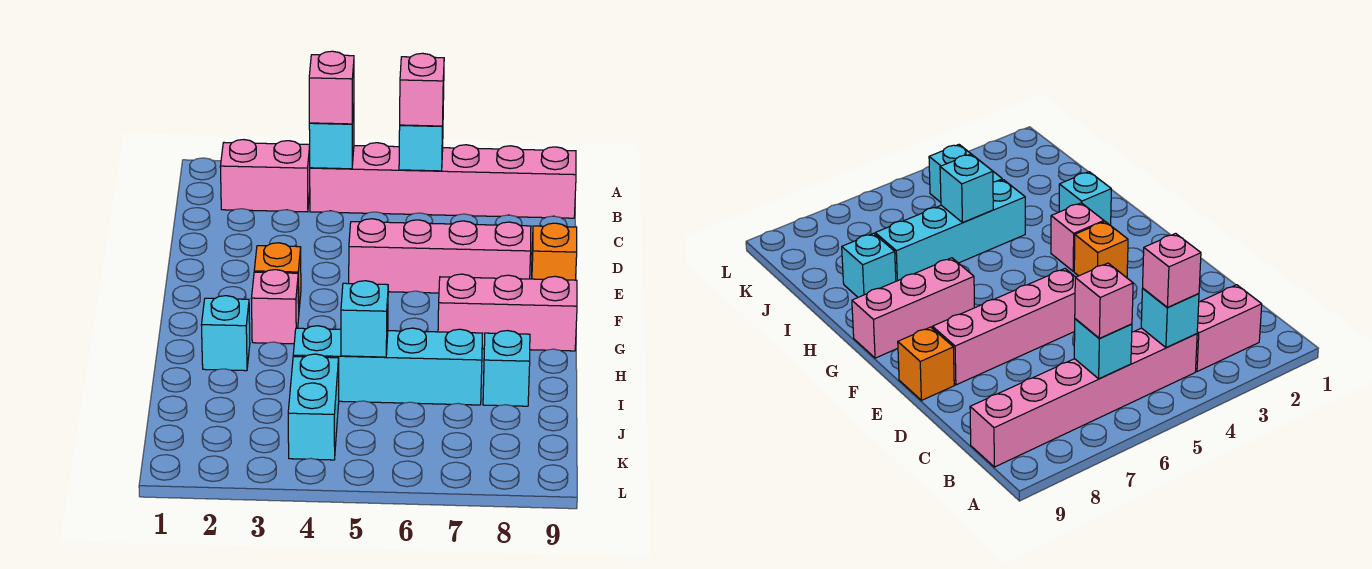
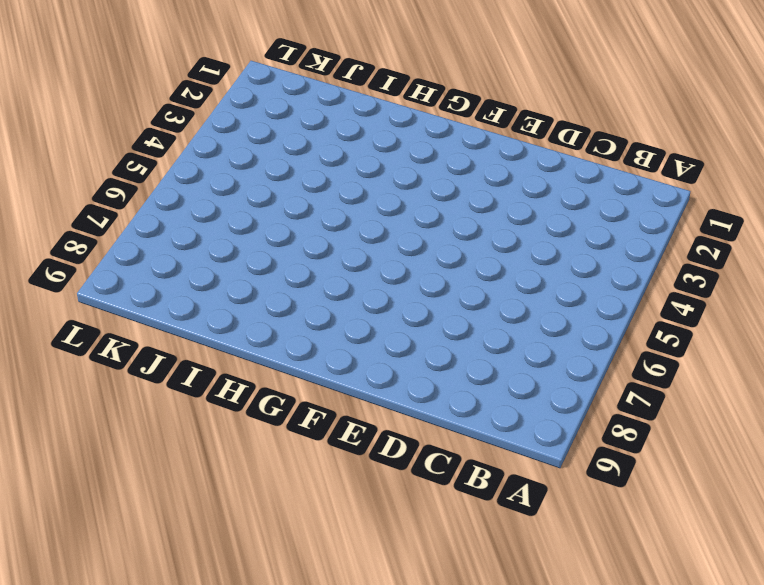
none -> pink brick B2:B3 level 1
none -> pink brick B4:B9 level 1
none -> pink brick E5:E8 level 1

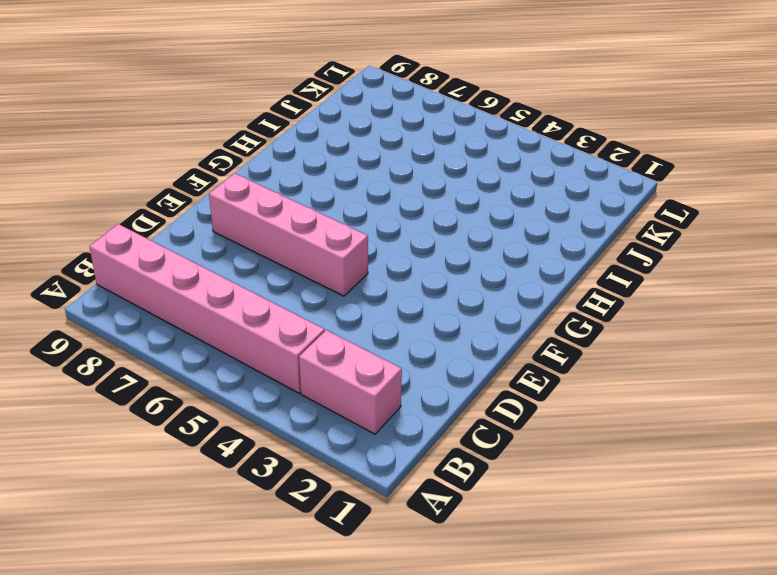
none -> orange brick E9 level 1
none -> orange brick F3 level 1
none -> pink brick G3 level 1

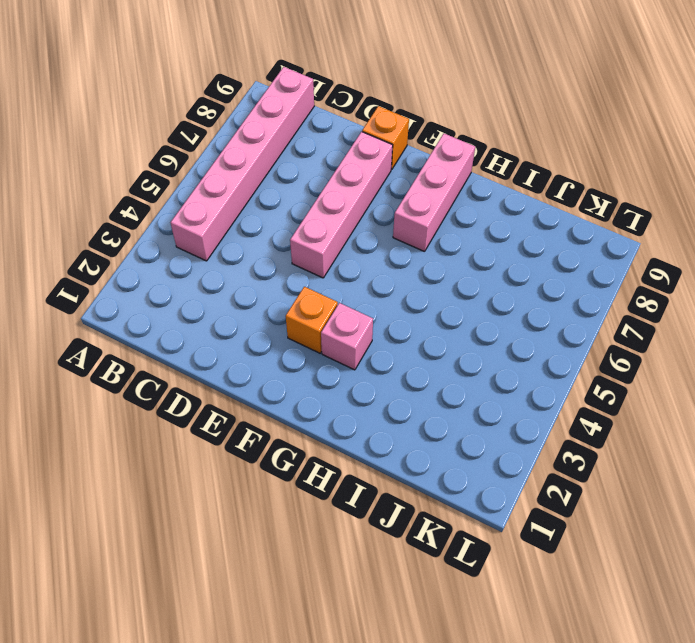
none -> pink brick B2:B3 level 1
none -> cyan brick H2 level 1
none -> cyan brick I4:I7 level 1

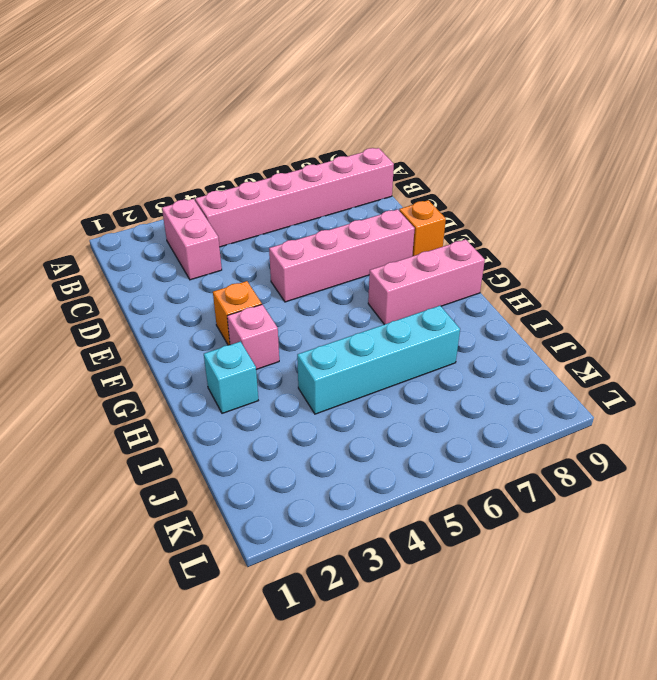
pink brick B3:C3 level 1 -> pink brick B2:B3 level 1
none -> cyan brick I8 level 1
none -> cyan brick J4:K4 level 1
none -> cyan brick B4 level 2

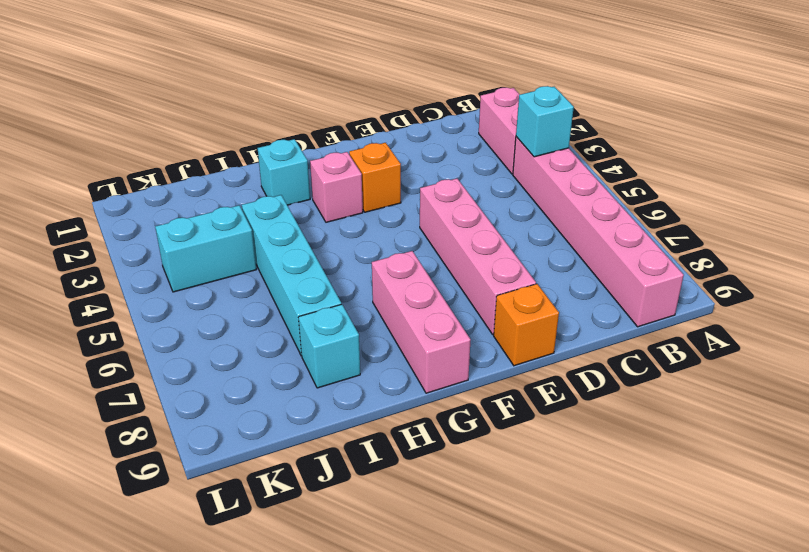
none -> cyan brick B6 level 2
none -> cyan brick I5 level 2
none -> pink brick B4 level 3

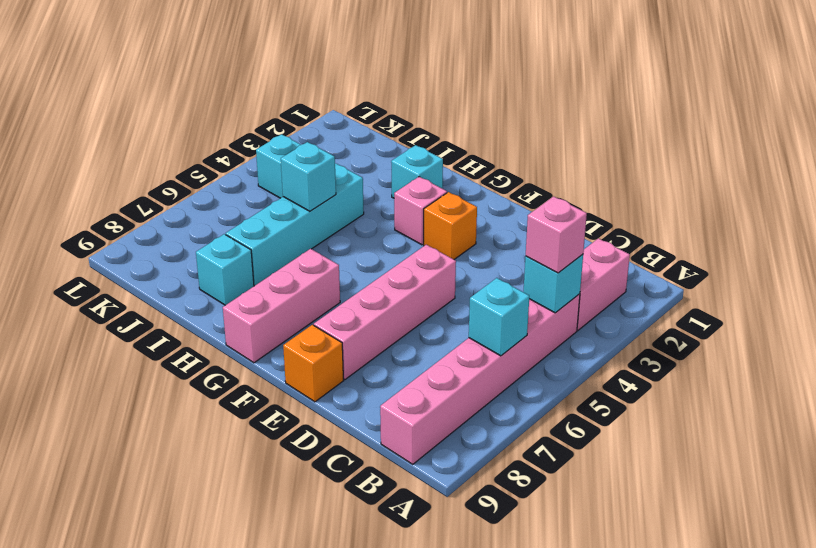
none -> pink brick B6 level 3

